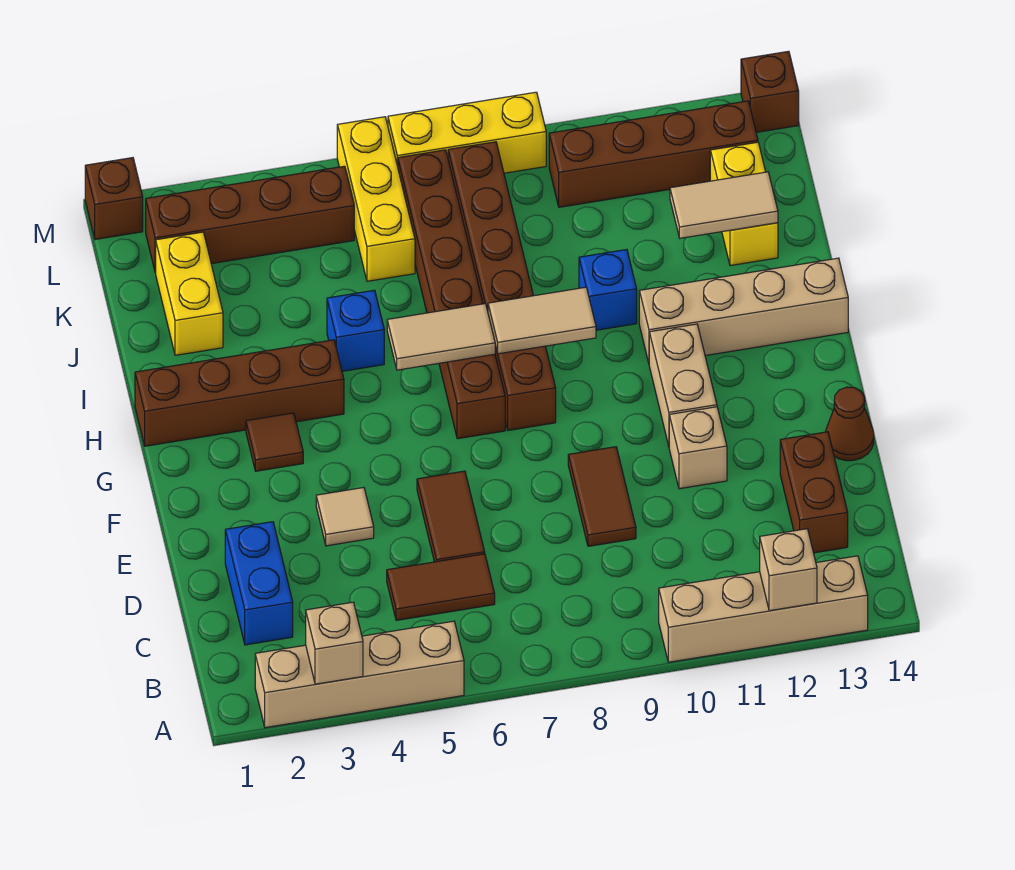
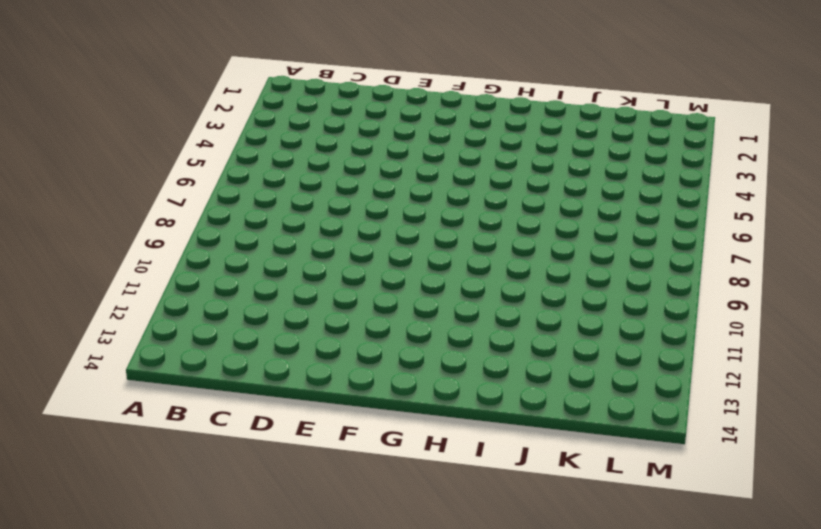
none -> tan brick A2:A5 level 1
none -> tan brick A10:A13 level 1
none -> blue brick C2:D2 level 1
none -> brown tile C5:C6 level 1

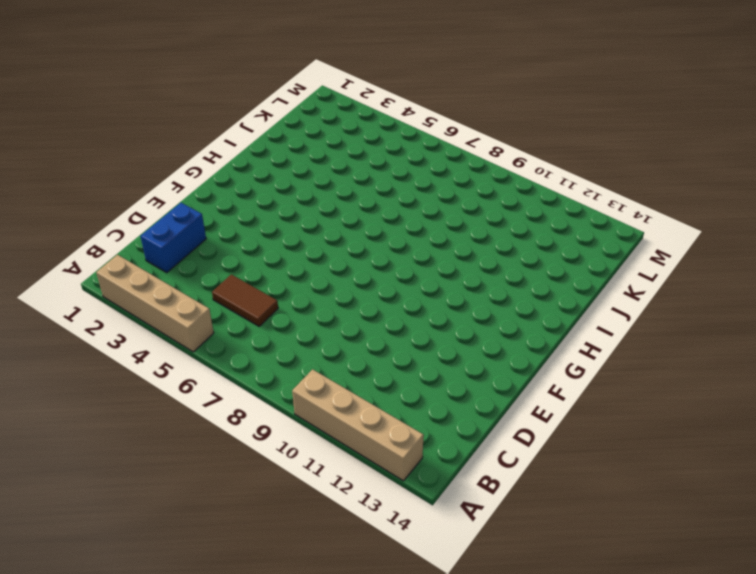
none -> brown brick C13:D13 level 1
none -> brown tile D6:E6 level 1
none -> brown tile D9:E9 level 1
none -> tan tile E4 level 1

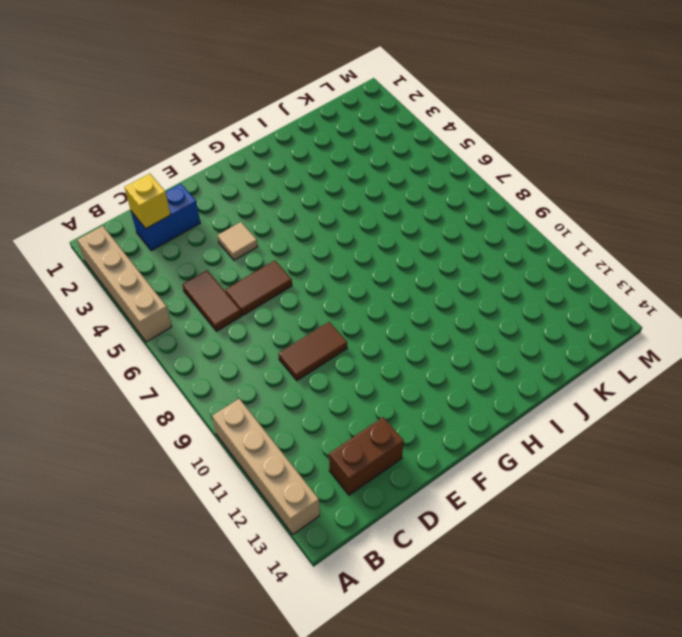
yellow brick C2 level 2 -> none
none -> tan brick E11 level 1
none -> brown cone E14 level 1
none -> tan brick F11:G11 level 1
none -> brown tile G3 level 1

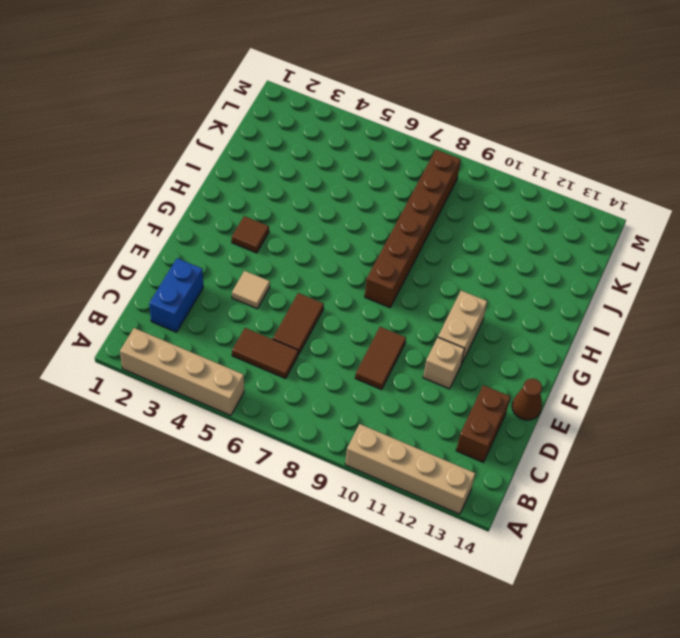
none -> brown brick G7:L7 level 1
none -> brown brick H1:H4 level 1
none -> tan brick H11:H14 level 1
none -> blue brick I5 level 1

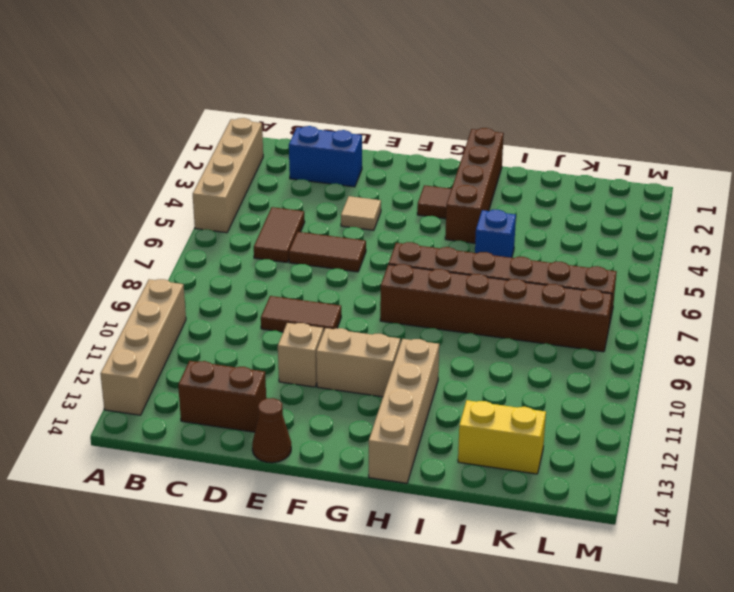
none -> blue brick I10 level 1
none -> yellow brick J2:K2 level 1
none -> yellow brick K6:M6 level 1
none -> brown brick L2:L5 level 1

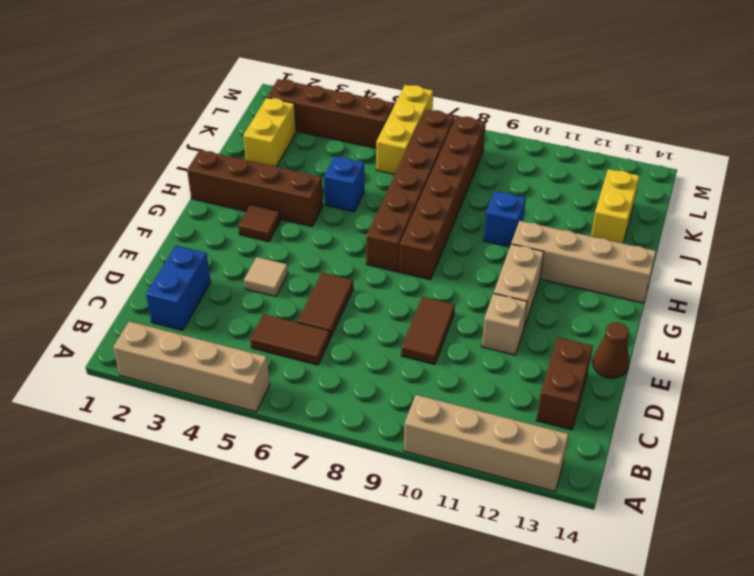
none -> brown brick L10:L13 level 1
none -> brown brick M1 level 1
none -> yellow brick M7:M9 level 1
none -> brown brick M14 level 1

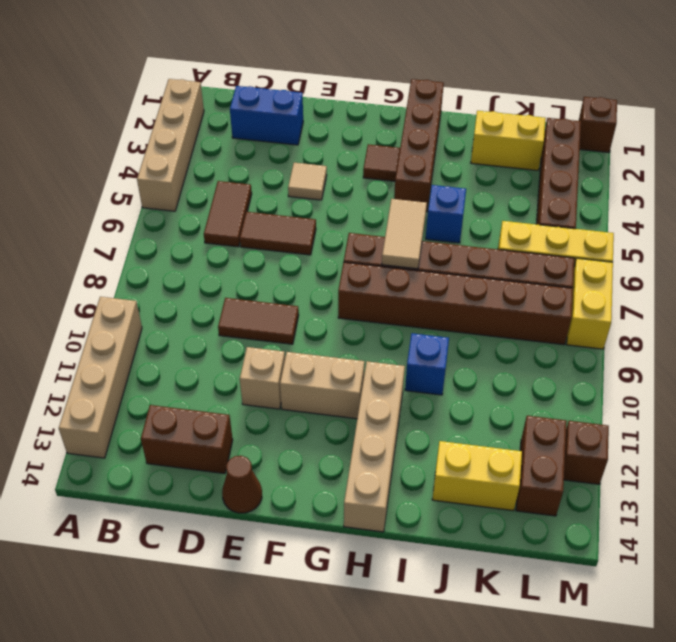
brown brick L12:L13 level 1 -> brown brick L10:L13 level 1
yellow brick M7:M8 level 1 -> yellow brick M7:M9 level 1
brown brick M12 level 1 -> brown brick M14 level 1
none -> tan brick A3 level 2
none -> tan brick A12 level 2
none -> tan tile H8:H9 level 2
none -> tan tile J12:J13 level 2

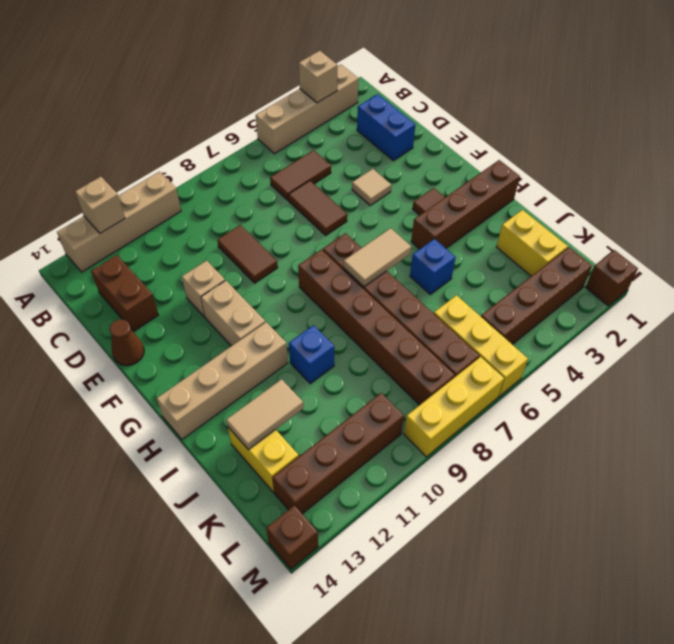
none -> tan tile H8:H9 level 2

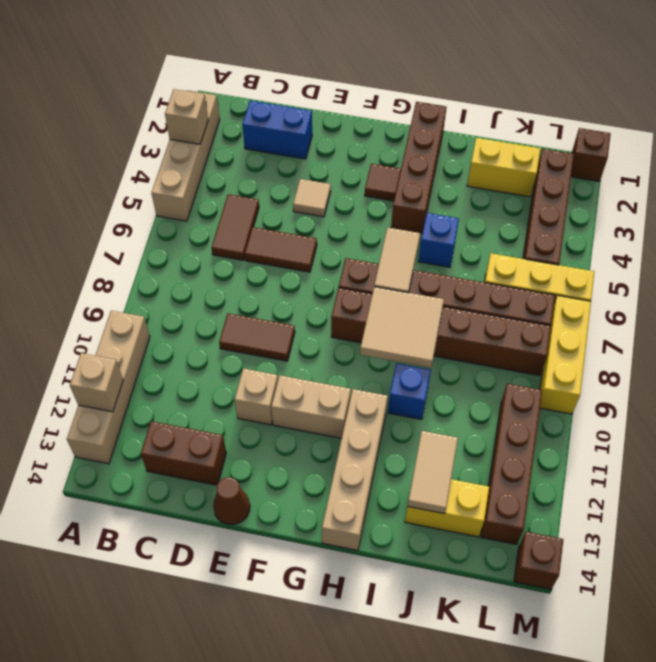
tan tile H8:I9 level 2 -> tan tile H8:H9 level 2

